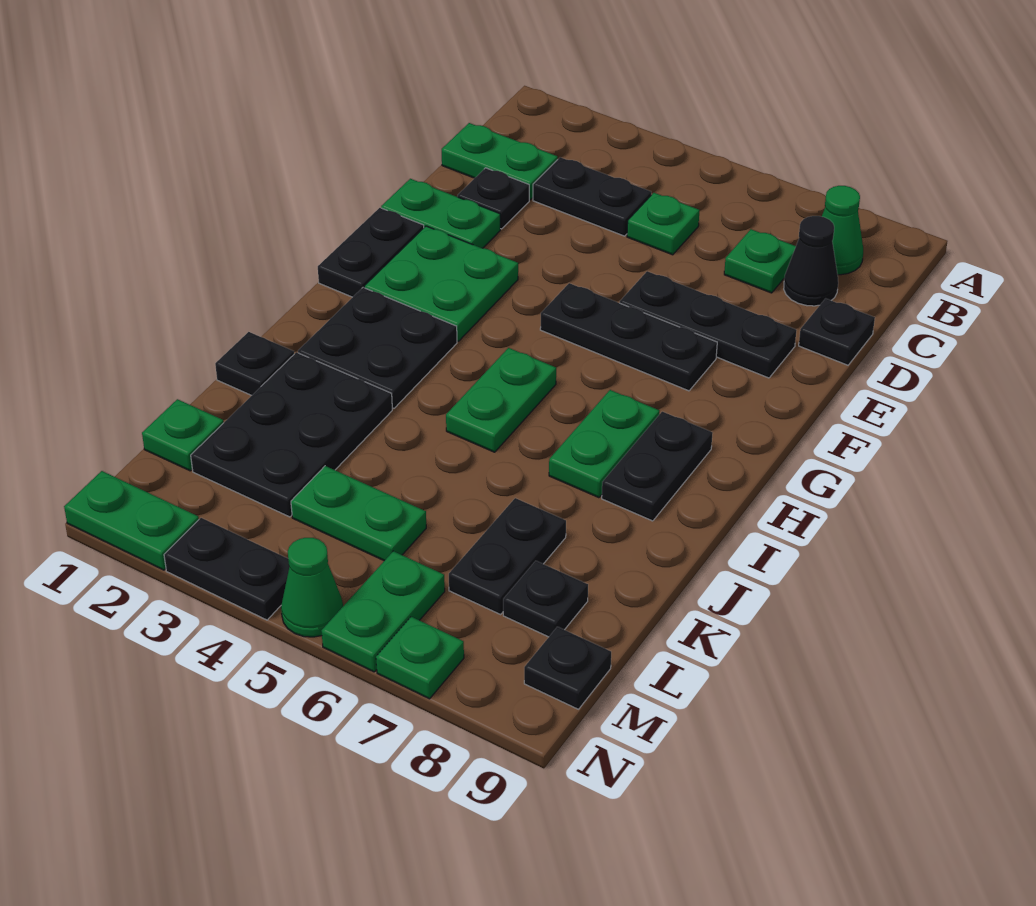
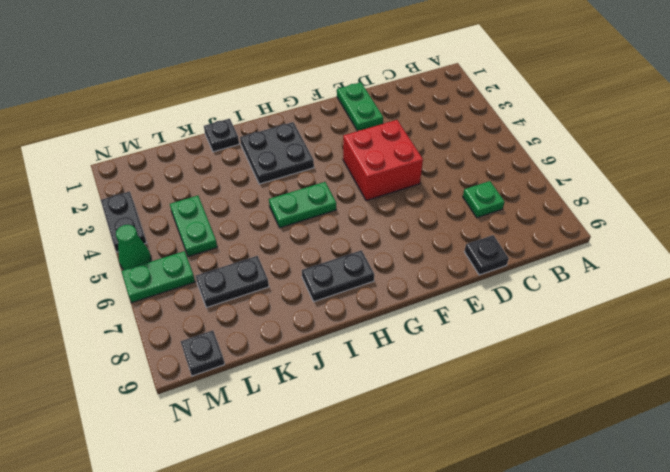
red brick E4:F5 level 1 -> black plate F5:F7 level 1
none -> green cone B8 level 1
none -> green plate C1:C2 level 1
none -> black plate C3:C4 level 1

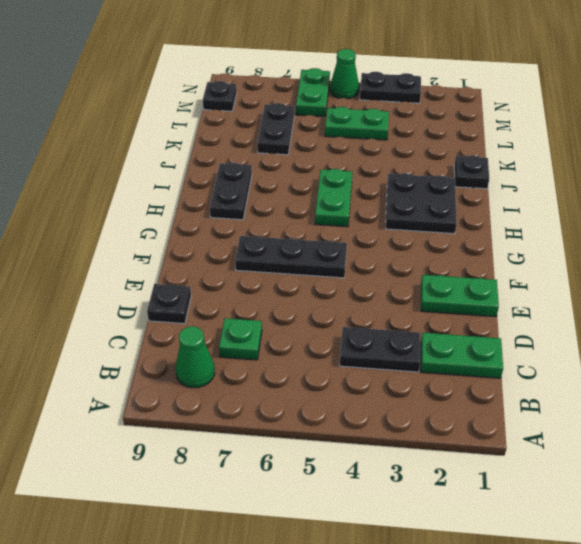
none -> green plate C5 level 1
none -> black cone C8 level 1
none -> black plate D2 level 1

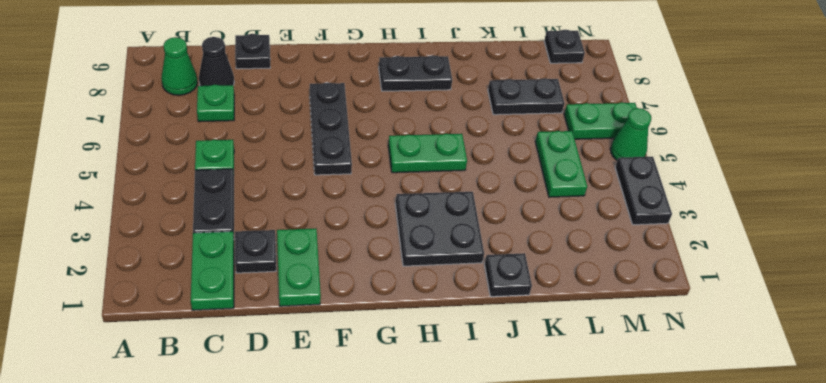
none -> black plate E6:E8 level 1
none -> black plate F1:G1 level 1
none -> green plate F2:G3 level 1

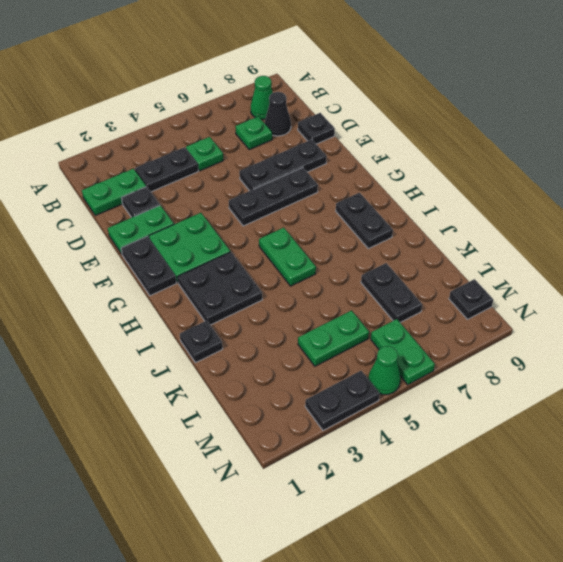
none -> green plate H7:I7 level 1
none -> black plate J2:L3 level 1
none -> green plate L1 level 1

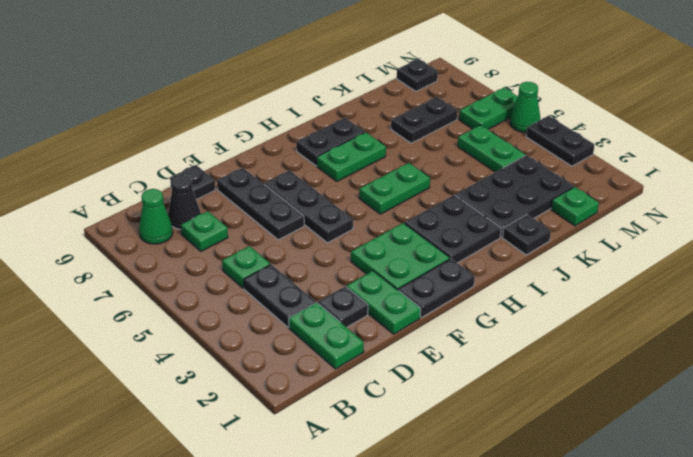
none -> black plate L8 level 1
none -> green plate N1:N2 level 1
none -> green plate N7 level 1

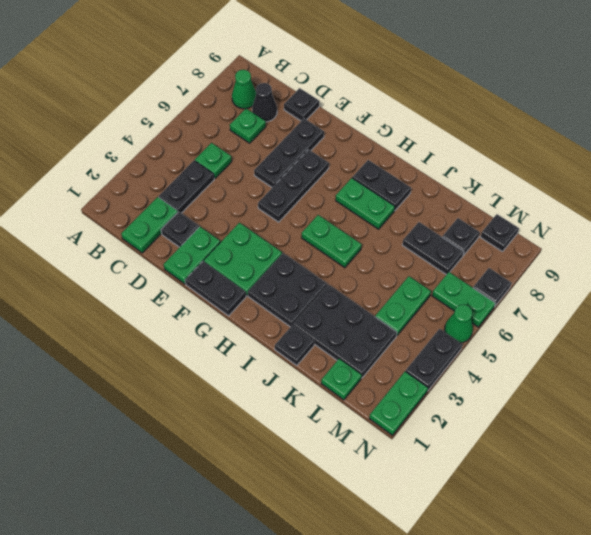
black plate N7 level 1 -> green plate N7 level 1

